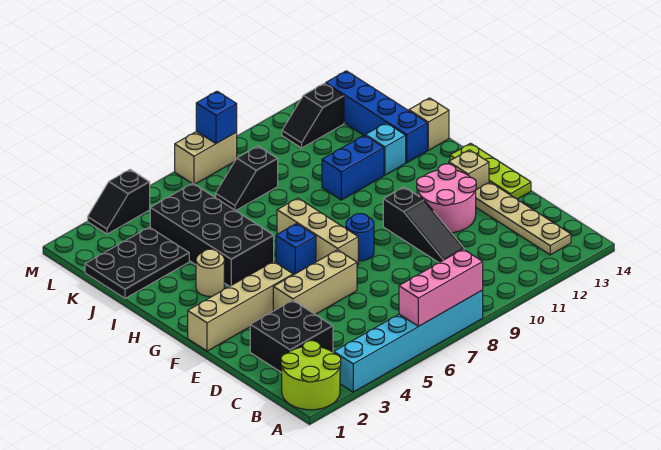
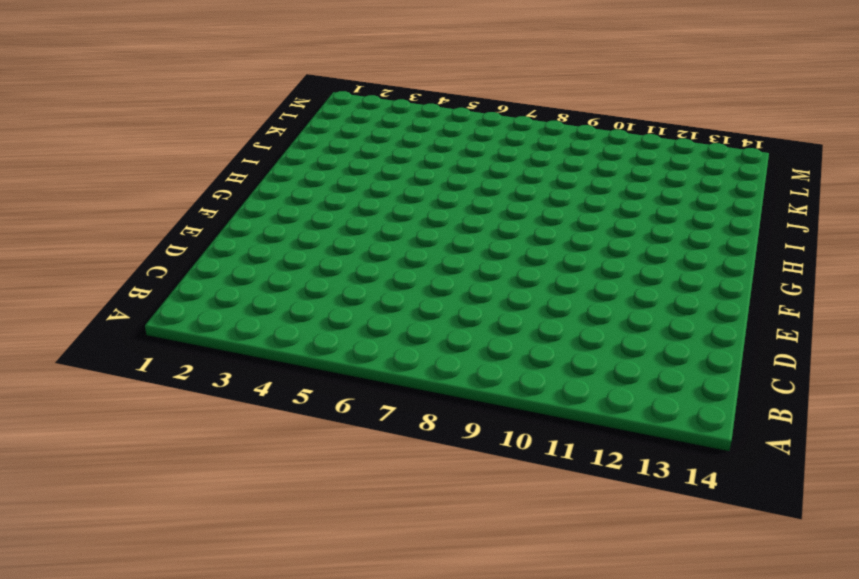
none -> lime round brick A1:B2 level 1
none -> cyan brick A3:A8 level 1
none -> tan plate B13:E13 level 1

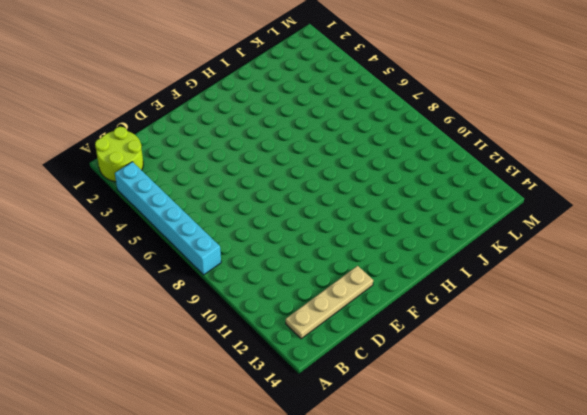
none -> black brick C2:D3 level 1
none -> black slope D10:F10 level 1 top F
none -> tan brick E4:E6 level 1

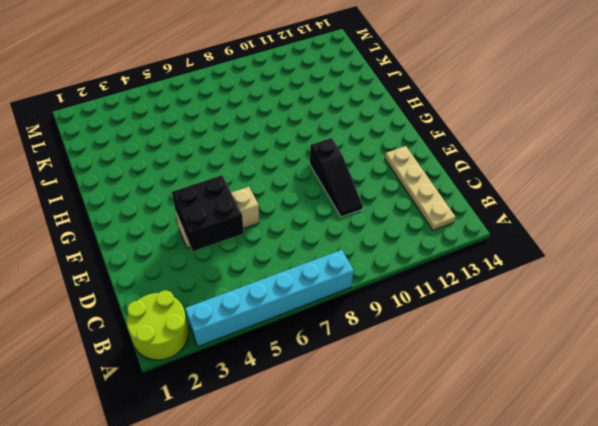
black brick D4:E5 level 2 -> black brick C2:D3 level 1
none -> pink round brick E11:F12 level 1
none -> lime plate E14:G14 level 1
none -> tan brick F1:F4 level 1

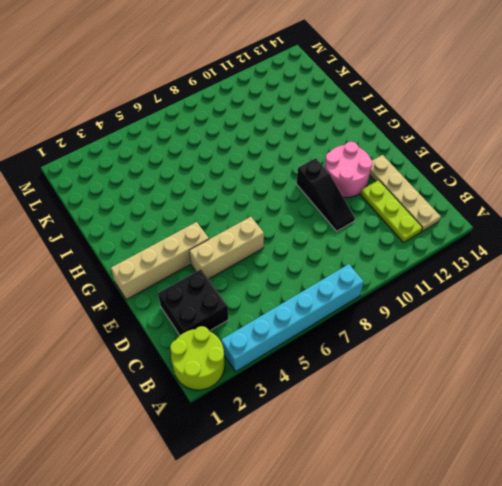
lime plate B12:D12 level 1 -> lime plate E14:G14 level 1
none -> tan brick F7:H7 level 1
none -> blue round brick F8 level 1
none -> tan brick F13 level 1

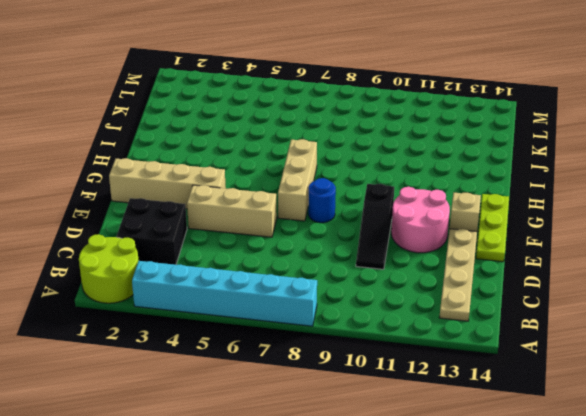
none -> blue brick G6 level 1
none -> tan round brick H3 level 1
none -> black brick H4:K5 level 1

